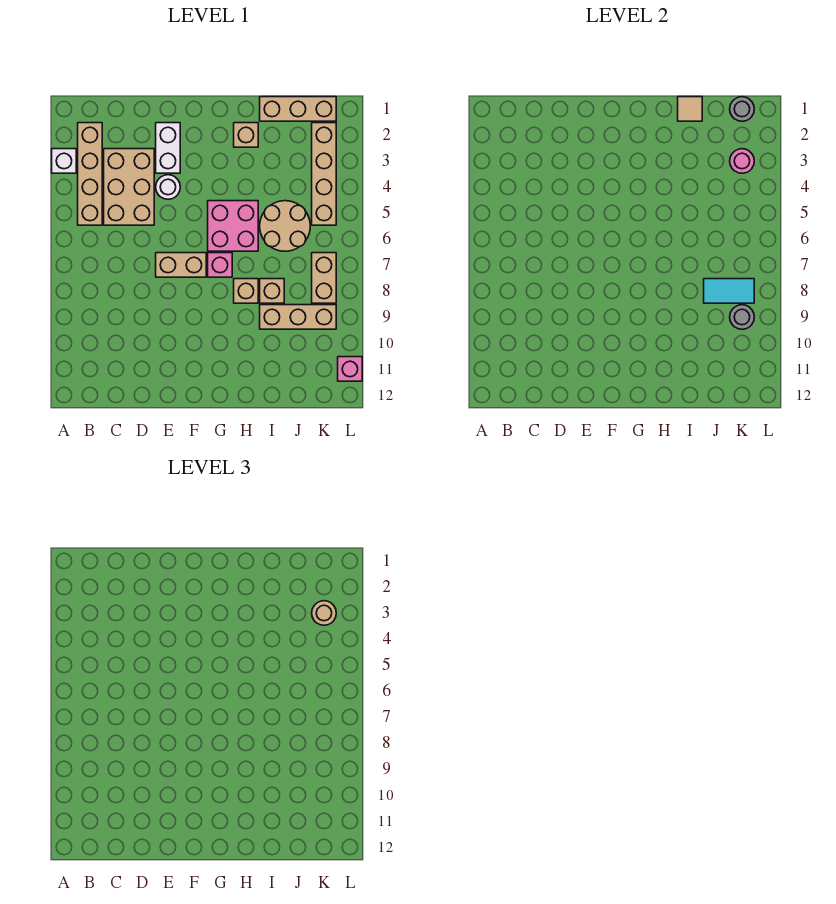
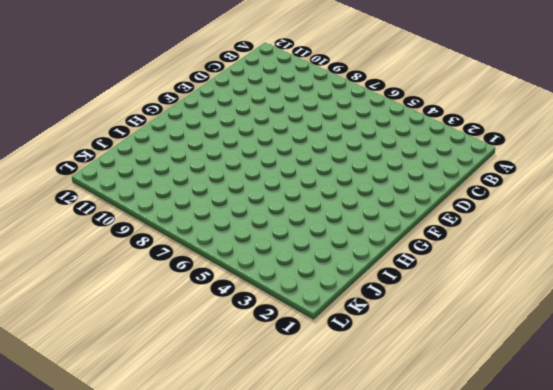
none -> white brick A3 level 1
none -> tan brick B2:B5 level 1
none -> tan brick C3:D5 level 1

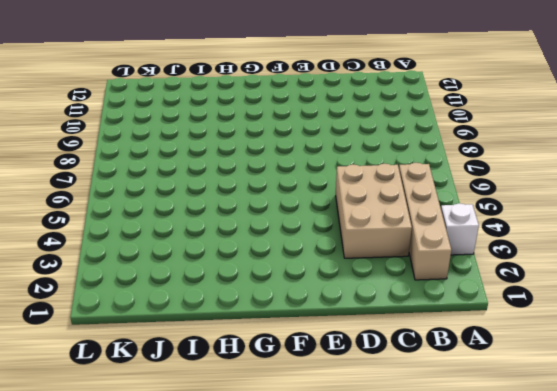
none -> white brick E2:E3 level 1
none -> white round brick E4 level 1
none -> tan brick E7:F7 level 1

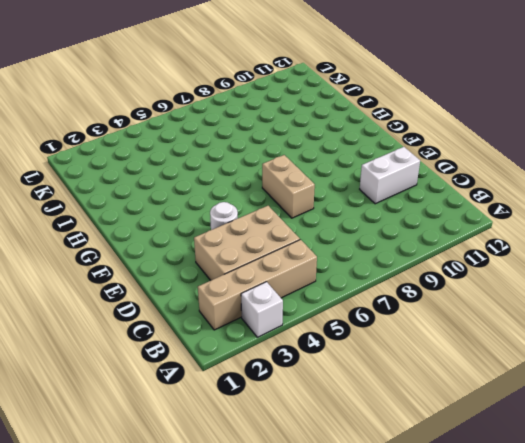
white brick D10:D11 level 1 -> white brick E2:E3 level 1
none -> pink brick G5:H6 level 1
none -> pink brick G7 level 1
none -> tan brick H2 level 1

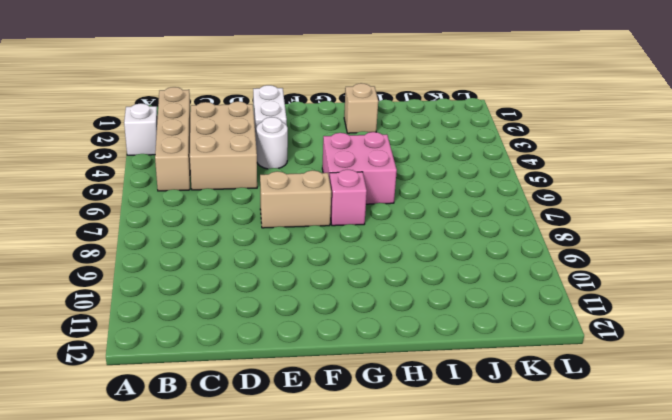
none -> tan brick H8 level 1
none -> tan brick I1:K1 level 1
none -> tan round brick I5:J6 level 1

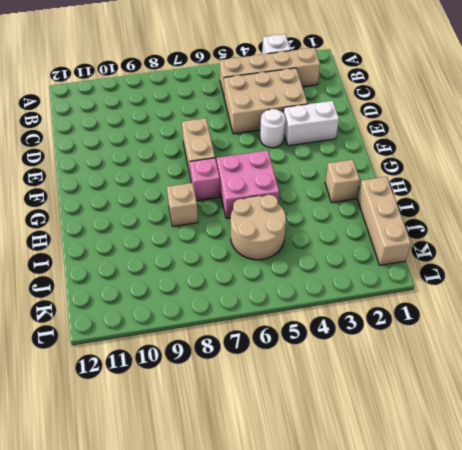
none -> tan brick I8 level 1
none -> tan brick I9:K9 level 1
none -> tan brick K2:K5 level 1

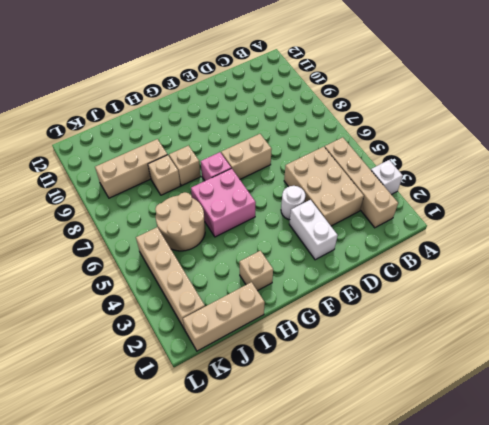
none -> tan brick K7:K8 level 1
none -> pink brick L11 level 1
none -> tan tile I1 level 2

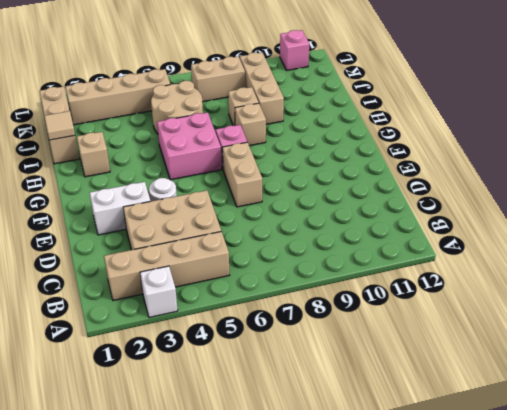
none -> cyan tile J8:K8 level 2
none -> grey round brick K1 level 2
none -> pink round brick K3 level 2

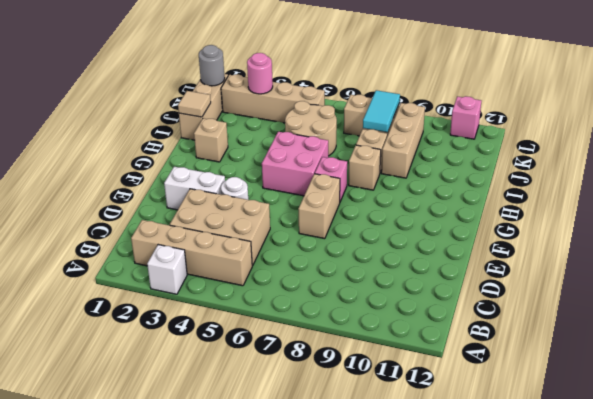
none -> grey round brick K9 level 2
none -> tan round brick K3 level 3

